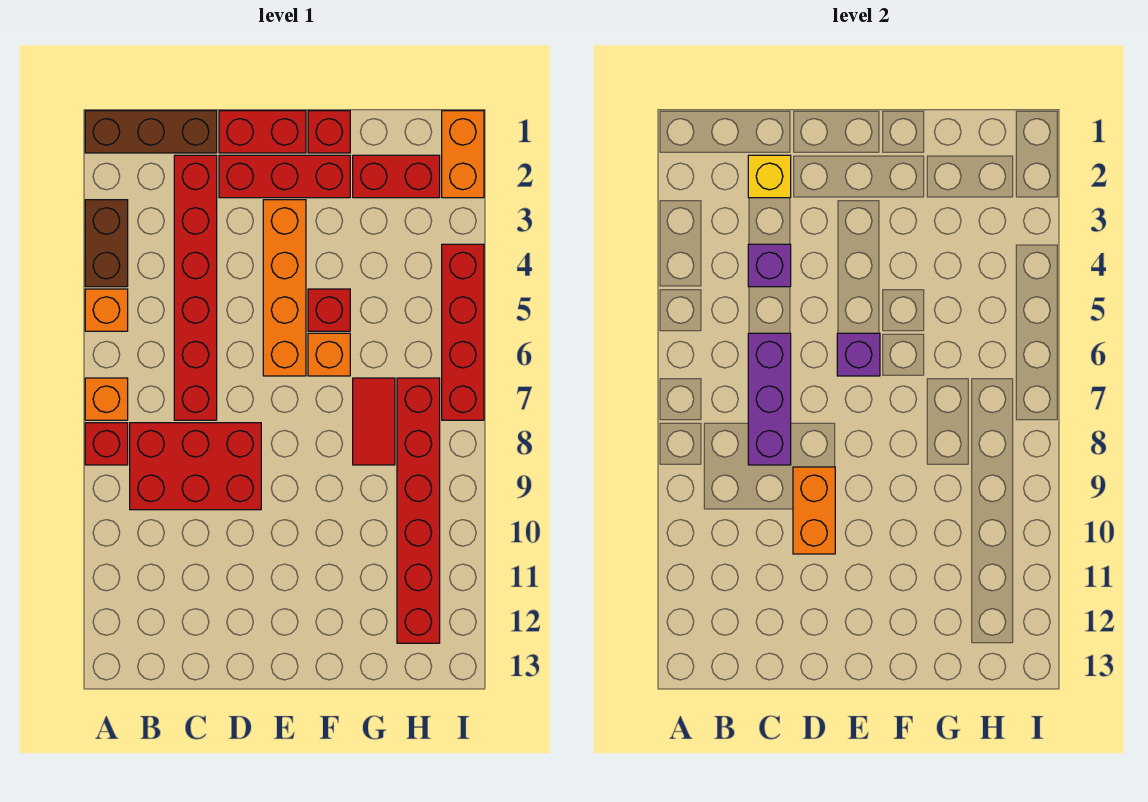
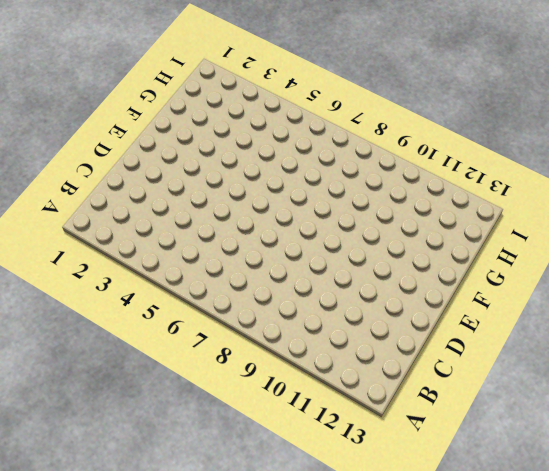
none -> brown brick A1:C1 level 1
none -> brown brick A3:A4 level 1
none -> orange brick A5 level 1

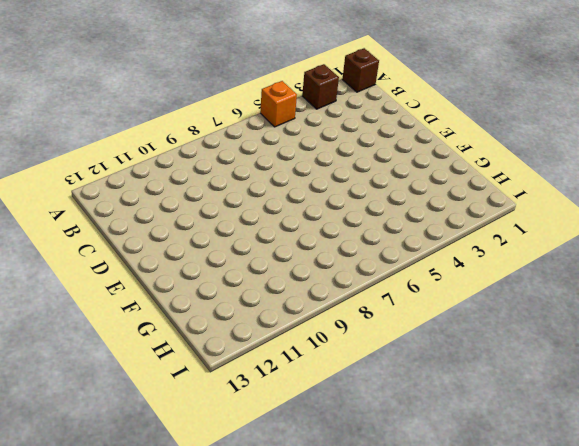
brown brick A1 level 1 -> brown brick A1:C1 level 1
brown brick A3 level 1 -> brown brick A3:A4 level 1
none -> orange brick A7 level 1
none -> red brick A8 level 1
none -> red brick B8:D9 level 1

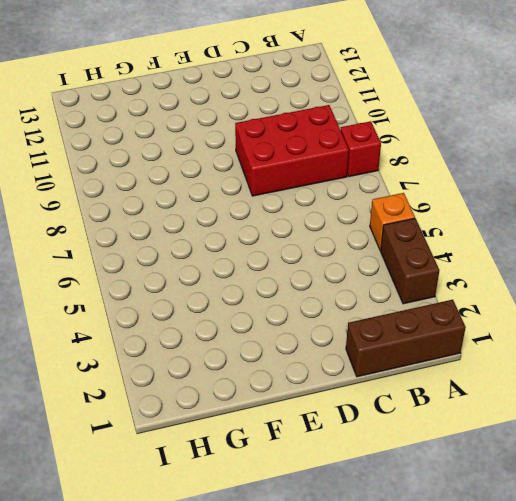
none -> orange brick A7 level 1
none -> red brick C2:C7 level 1
none -> red brick D1:E1 level 1

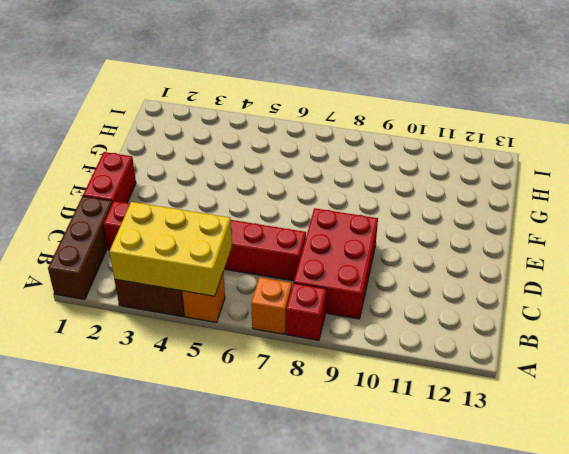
yellow brick A3:B5 level 2 -> none
none -> red brick D2:F2 level 1
none -> orange brick E3:E6 level 1
none -> red brick F1 level 1

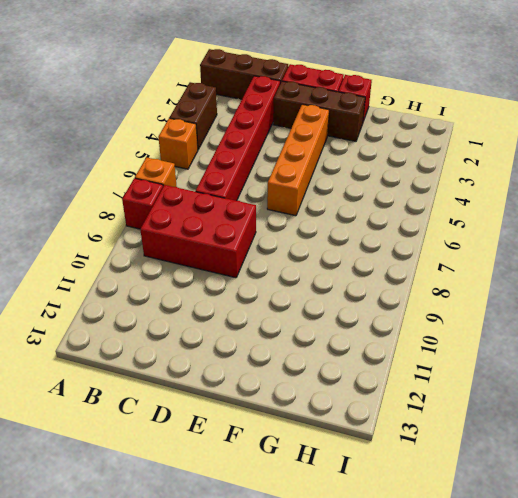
brown brick D2:F2 level 1 -> red brick D2:F2 level 1
none -> red brick F5 level 1
none -> orange brick F6 level 1
none -> red brick G2:H2 level 1

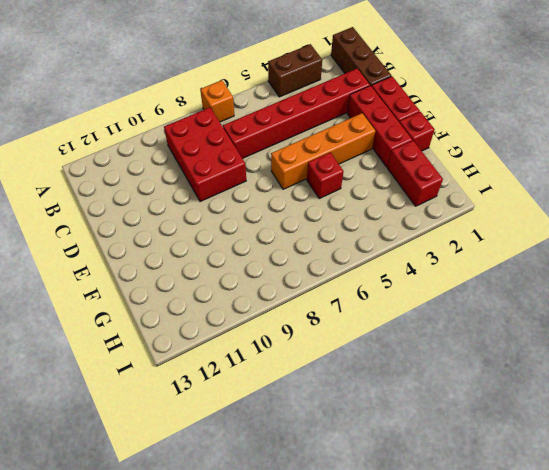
none -> orange brick A5 level 1
none -> red brick A8 level 1
none -> orange brick F6 level 1

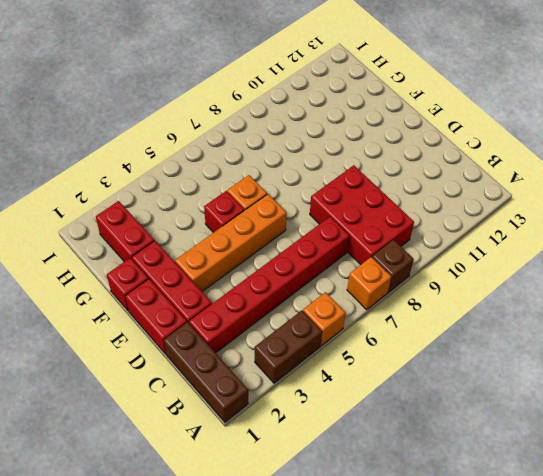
brown brick A8 level 1 -> red brick A8 level 1
none -> red tile G7:G8 level 1
none -> red brick H7:H12 level 1
none -> orange brick I1:I2 level 1

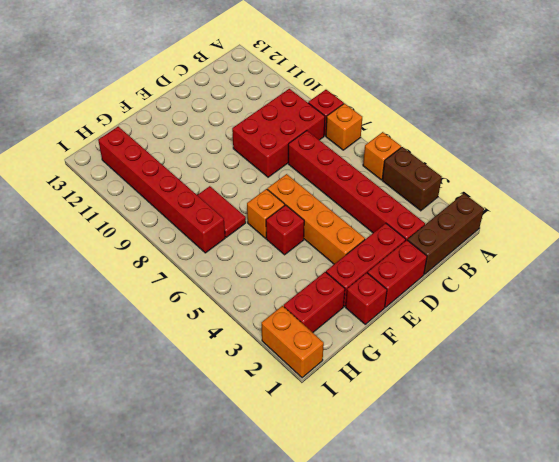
none -> red brick I4:I7 level 1
none -> yellow brick C2 level 2
none -> purple brick C4 level 2

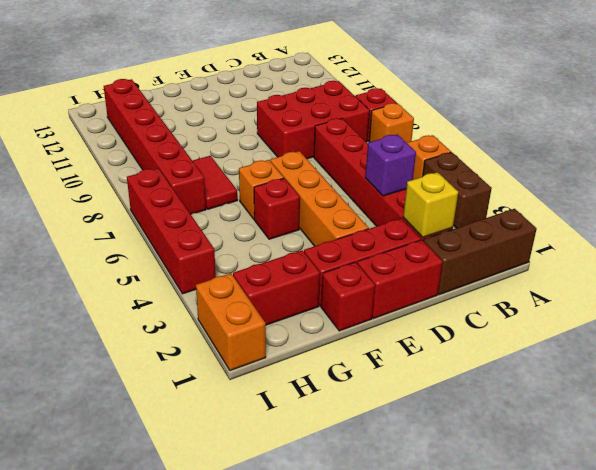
none -> purple brick C6:C8 level 2
none -> orange brick D9:D10 level 2
none -> purple brick E6 level 2

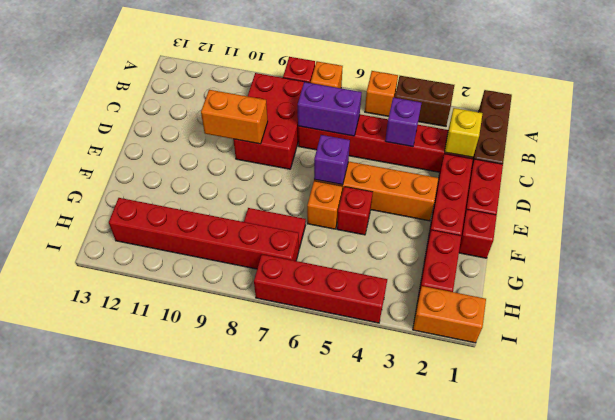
purple brick C6:C7 level 2 -> purple brick C6:C8 level 2

